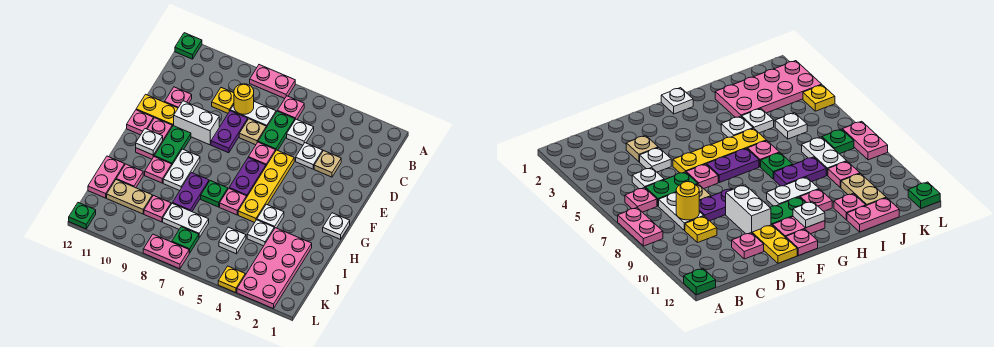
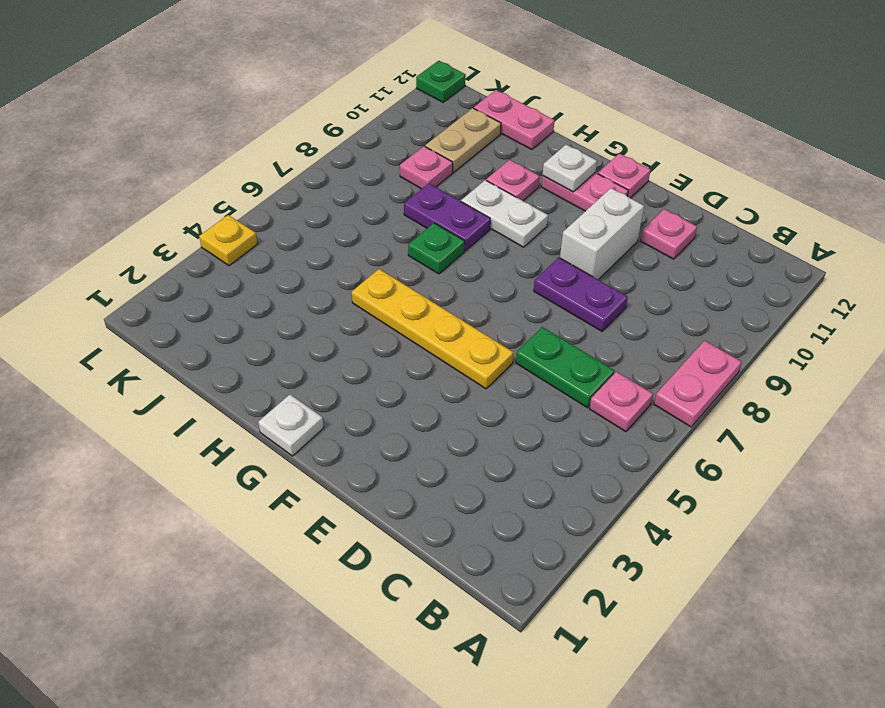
none -> green plate A12 level 1
none -> white plate C5 level 1
none -> white plate C7:C8 level 1
none -> yellow plate C9 level 1

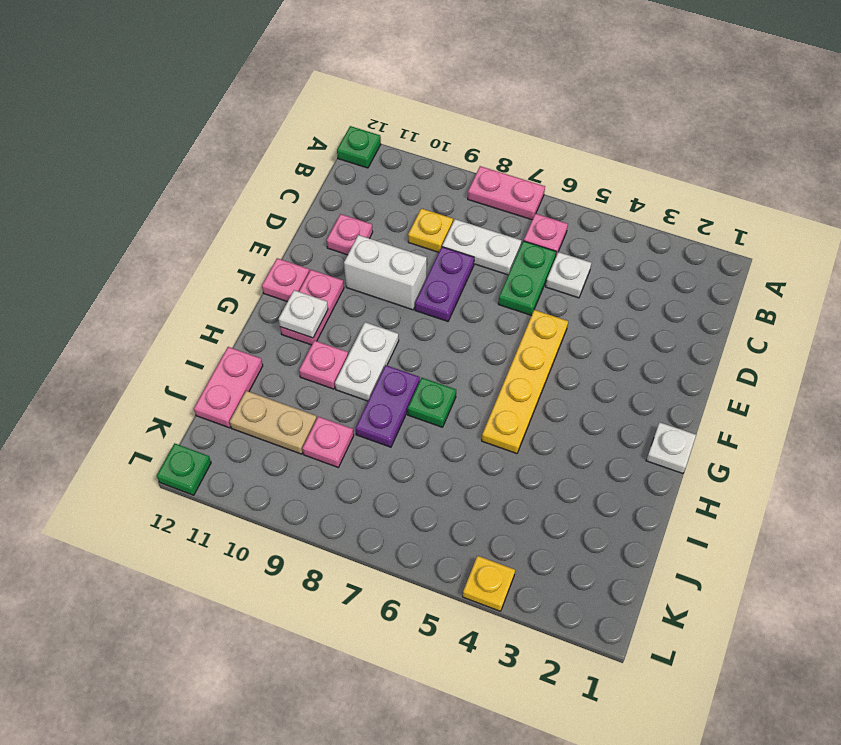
none -> tan plate D3 level 1
none -> white plate D4 level 1
none -> tan plate D7 level 1
none -> pink plate E6 level 1

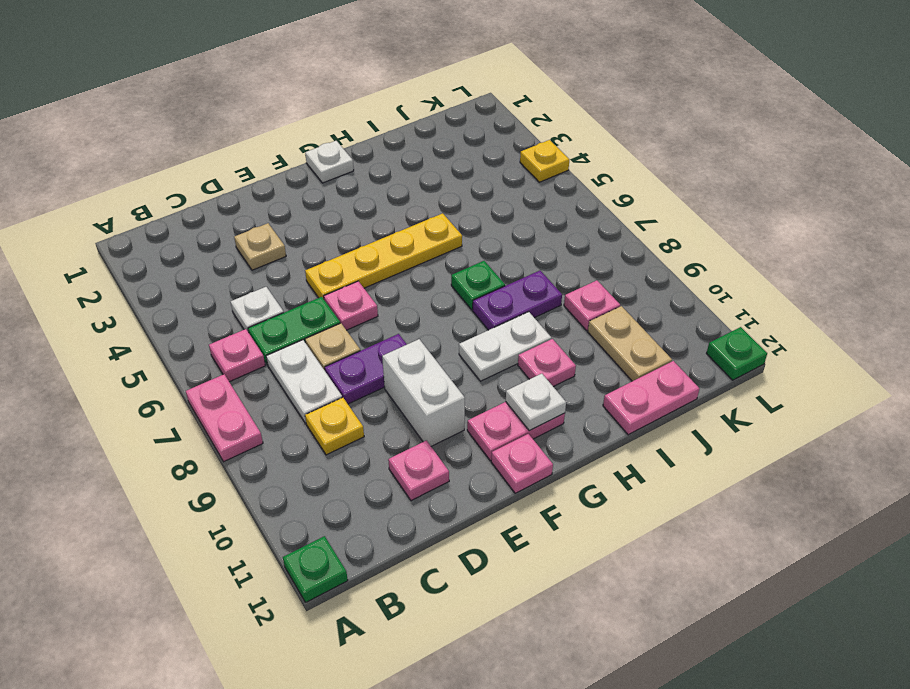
none -> white plate D4 level 1
none -> yellow plate E11:E12 level 1
none -> purple plate F6:G6 level 1
none -> green plate F10:G10 level 1

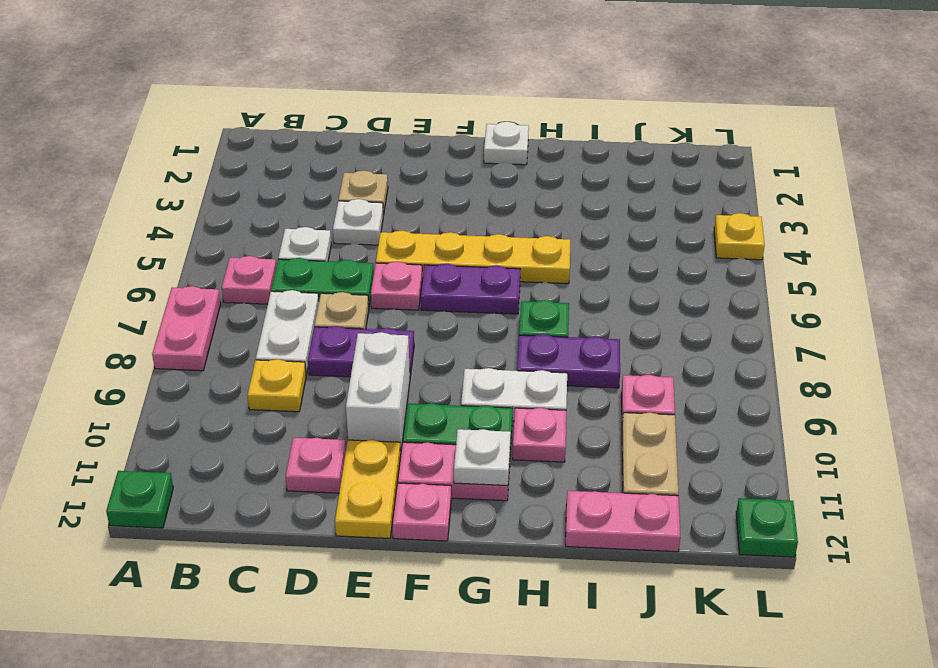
none -> white plate H4 level 1
none -> pink plate H6 level 1
none -> pink plate I2:L3 level 1
none -> white plate I4 level 1

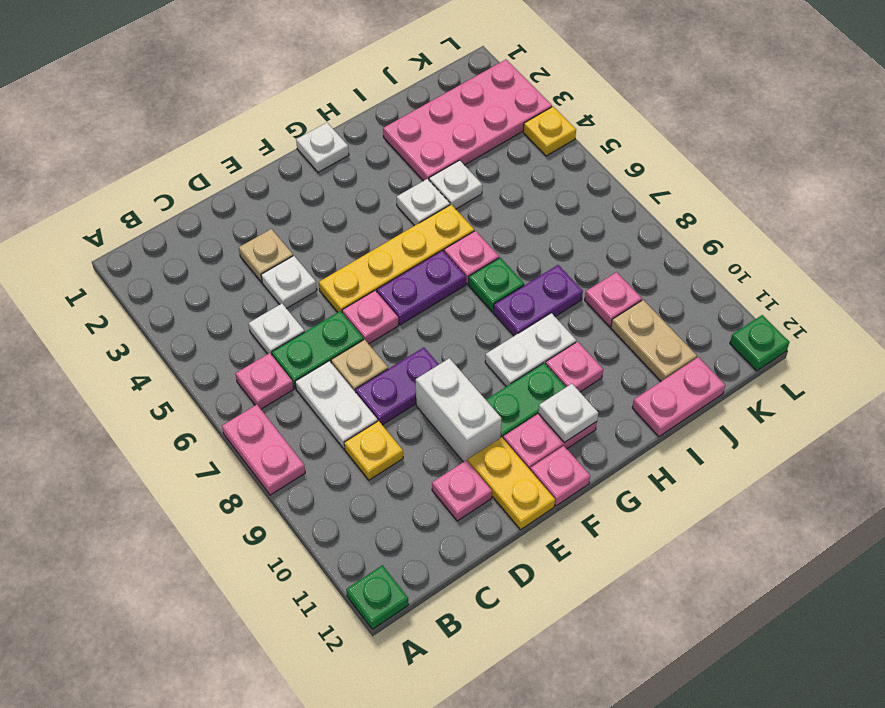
none -> pink plate I11 level 1
none -> white plate J5 level 1
none -> white plate J7:J8 level 1
none -> green plate K7 level 1

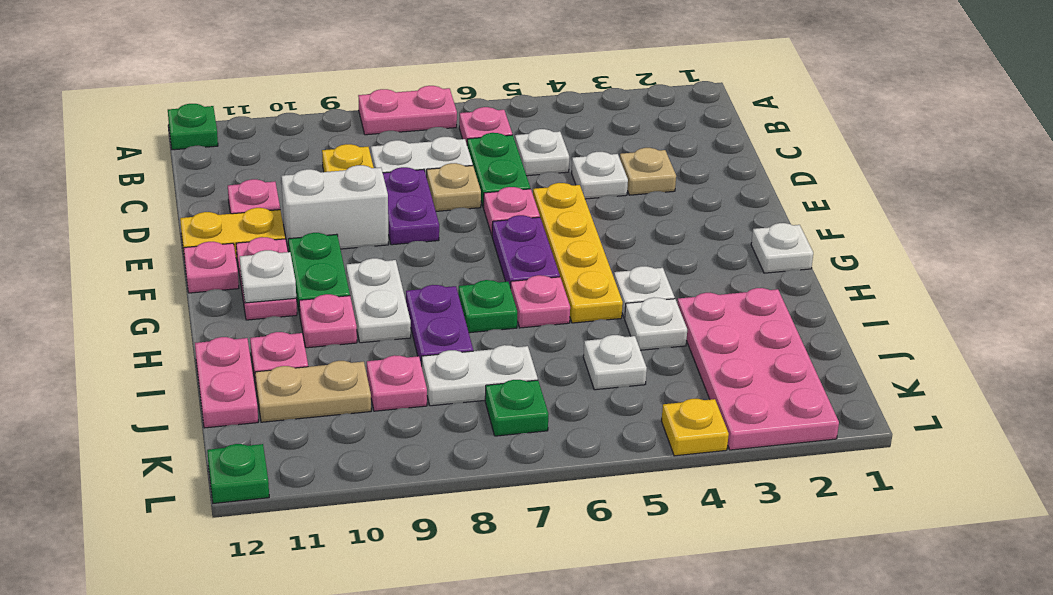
none -> pink plate L7:L8 level 1
none -> yellow round brick C8 level 2

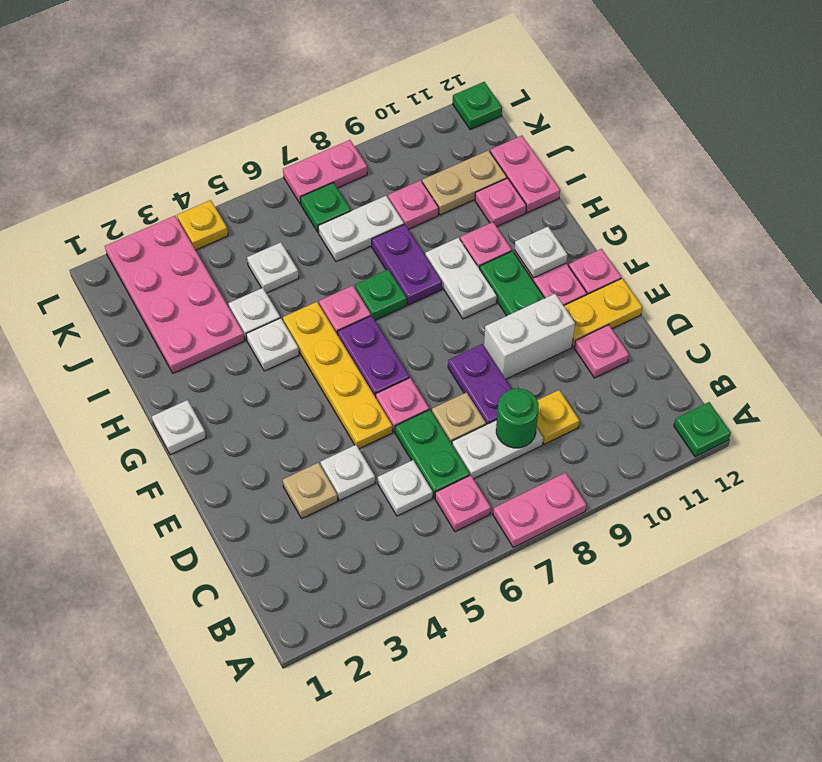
green round brick C8 level 2 -> yellow round brick C8 level 2

